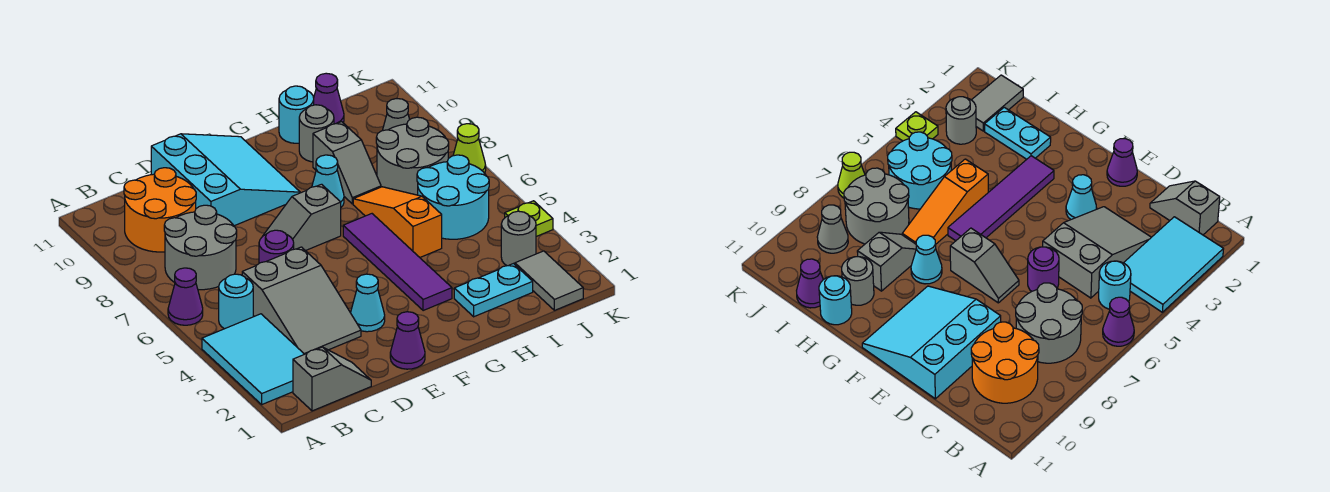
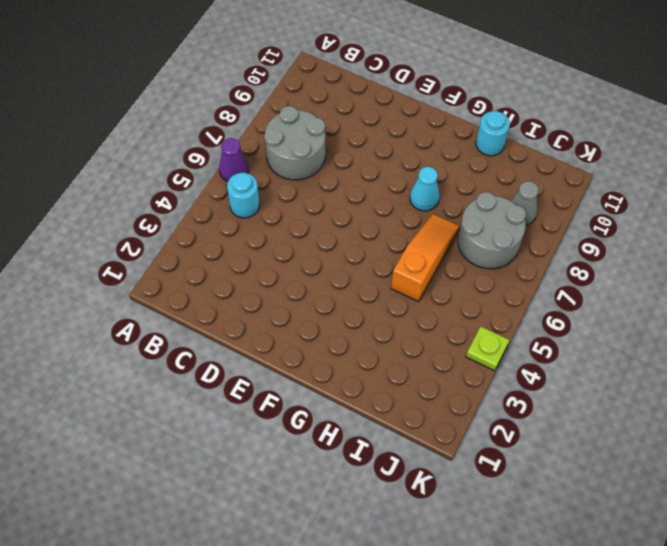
none -> cyan tile A2:B4 level 1
none -> grey slope B1:C1 level 1 top B
none -> orange round brick B9:C10 level 1

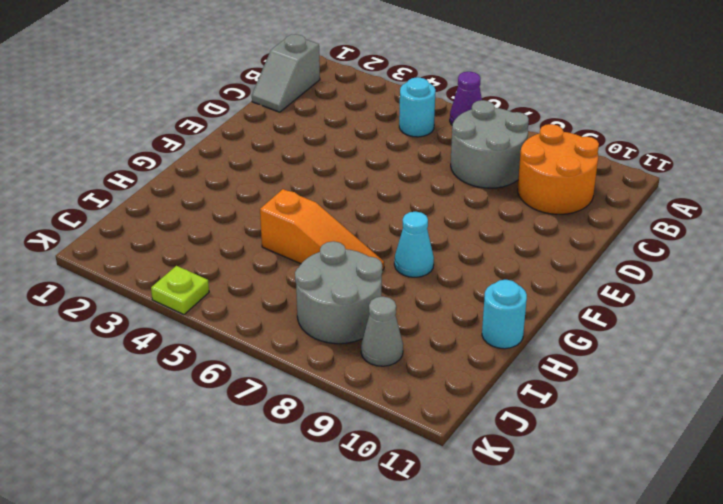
none -> cyan tile A2:B4 level 1
none -> grey slope C3:D5 level 1 top 5
none -> purple round brick D6 level 1

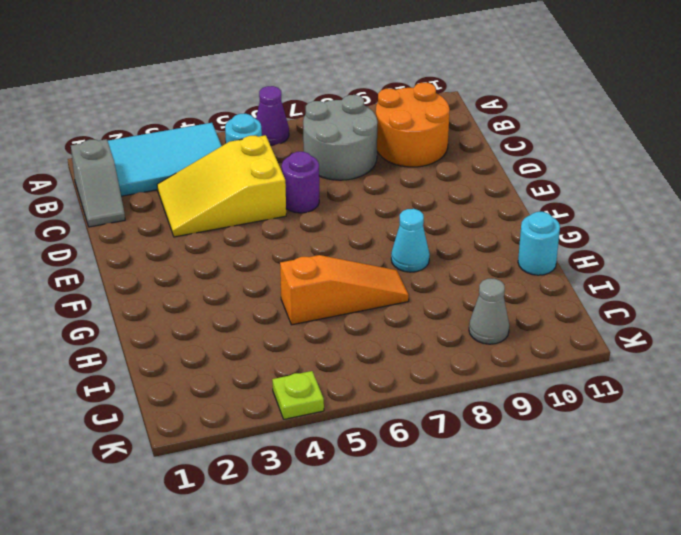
yellow slope C3:D5 level 1 top 5 -> grey slope C3:D5 level 1 top 5
none -> cyan slope D9:F11 level 1 top D
none -> purple cone E1 level 1
none -> cyan cone E3 level 1

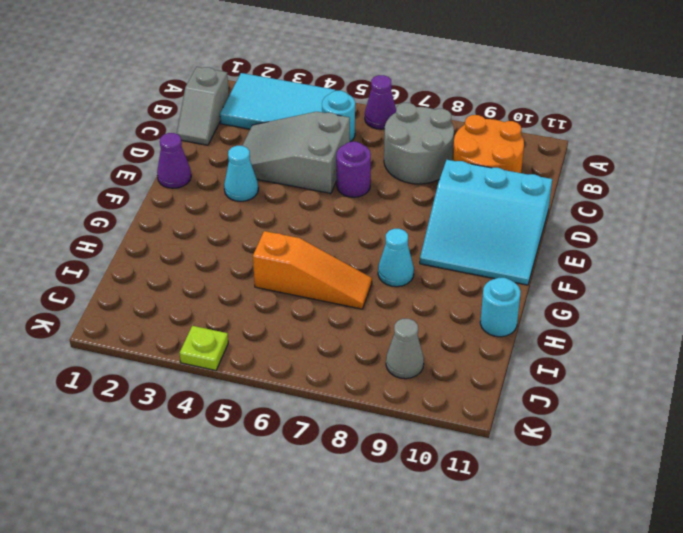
none -> grey slope E7:F7 level 1 top F
none -> purple tile G3:G6 level 1
none -> cyan plate H2:I2 level 1

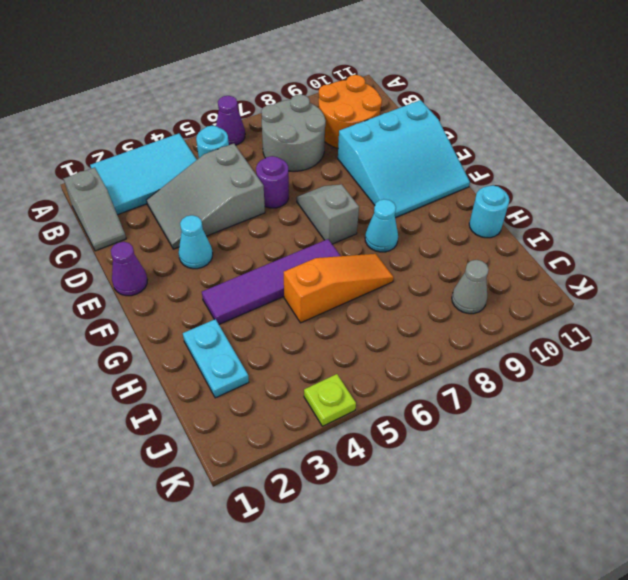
none -> grey slope H8:H9 level 1 top 9
none -> grey round brick H10 level 1
none -> cyan round brick I5:J6 level 1

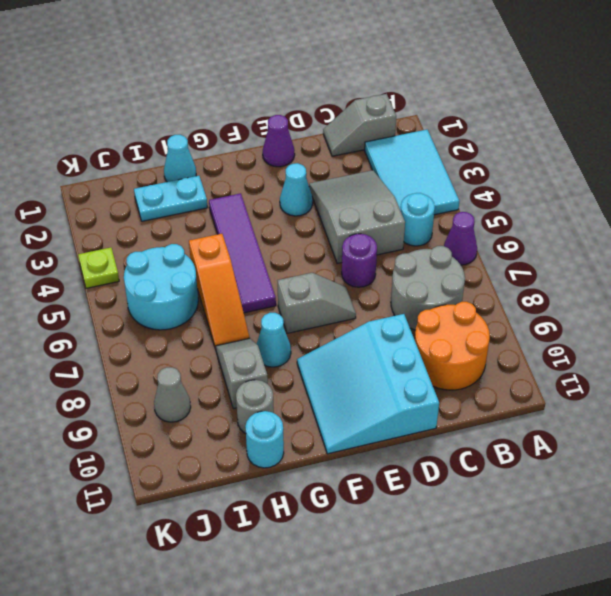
cyan cone H1 level 1 -> none
none -> grey round brick I7:J8 level 1
none -> purple cone I11 level 1
none -> grey tile J1:J2 level 1

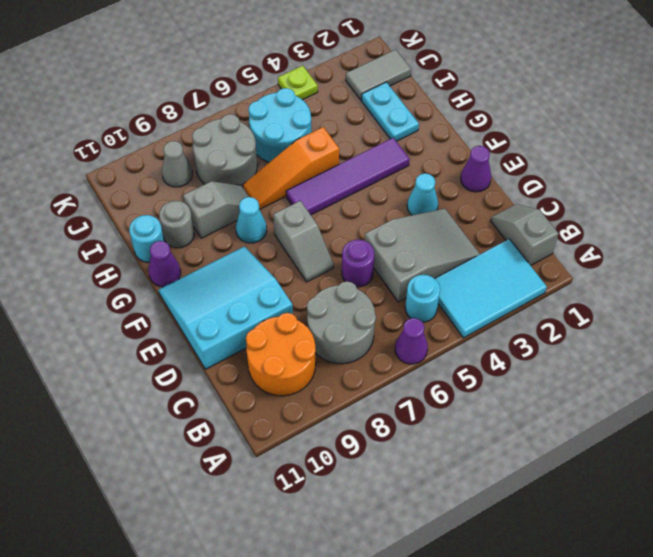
purple cone G11 level 1 -> purple cone I11 level 1
none -> grey round brick J3 level 1
none -> lime cone K7 level 1

